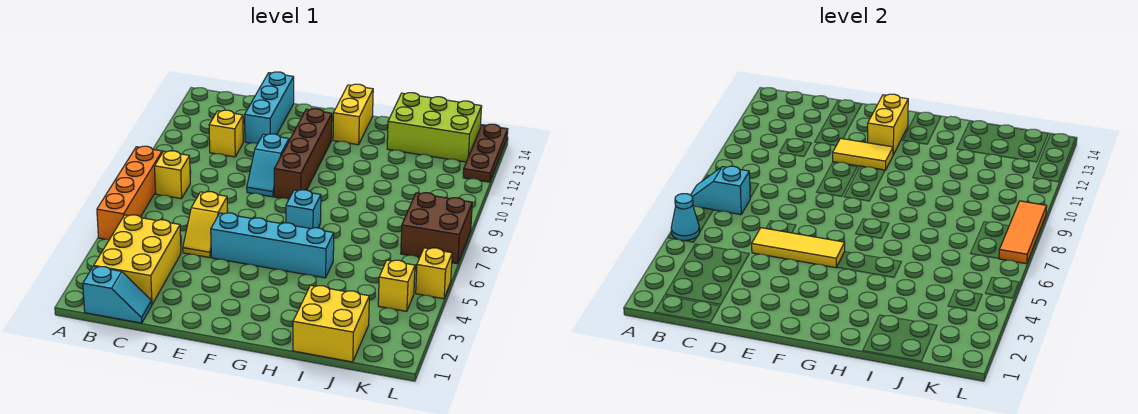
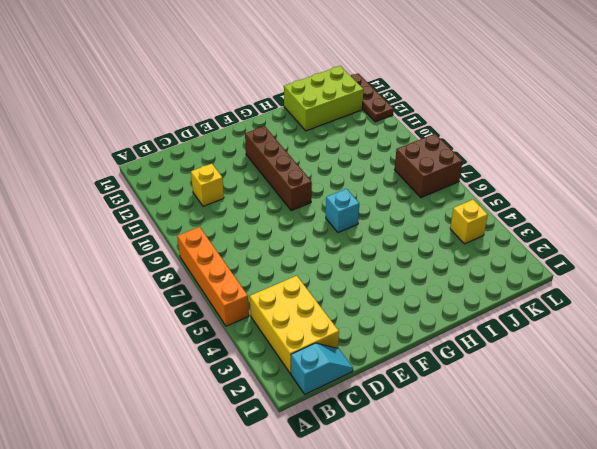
none -> yellow brick B8 level 1
none -> yellow slope D5:D6 level 1 top 6
none -> cyan brick D12:D14 level 1

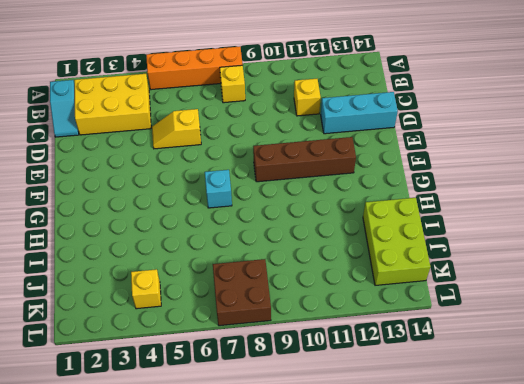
none -> cyan brick E5:H5 level 1
none -> cyan slope E9:E10 level 1 top 10
none -> yellow brick G13:G14 level 1

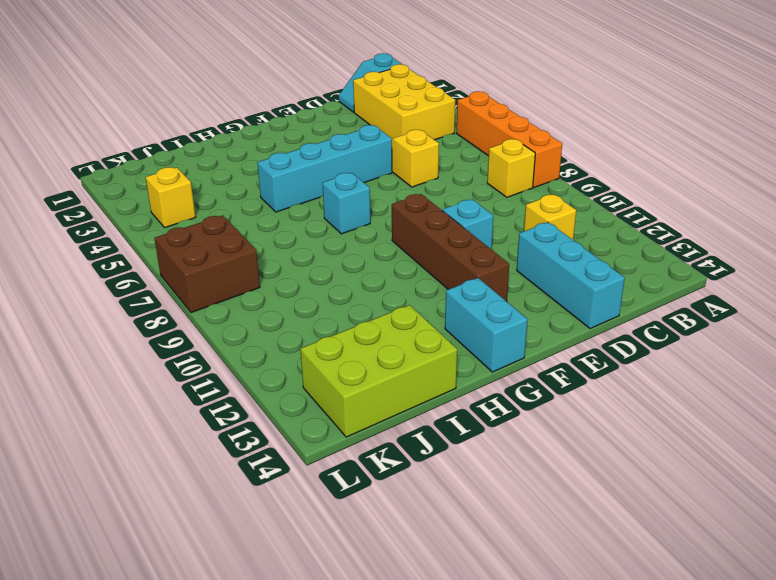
cyan brick G13:G14 level 1 -> yellow brick G13:G14 level 1
none -> yellow brick I1:J2 level 1
none -> yellow brick L5 level 1
none -> brown plate L12:L14 level 1

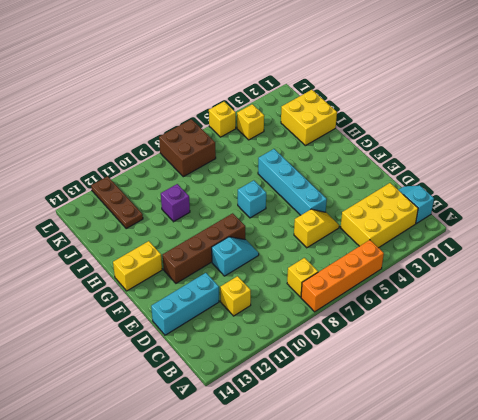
purple brick I10 level 1 -> none
brown plate J12:L12 level 1 -> brown plate L12:L14 level 1
none -> lime brick I13:K14 level 1
none -> cyan cone A5 level 2
none -> cyan slope A7:B7 level 2 top B

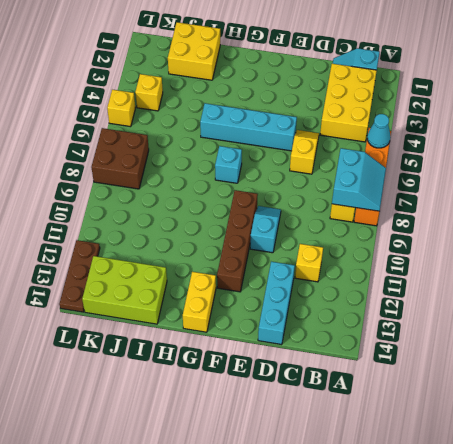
cyan slope A7:B8 level 2 top B -> cyan slope A7:B7 level 2 top B
none -> yellow tile D5:F5 level 2
none -> yellow tile E11:F11 level 2
none -> yellow brick F12:F13 level 2

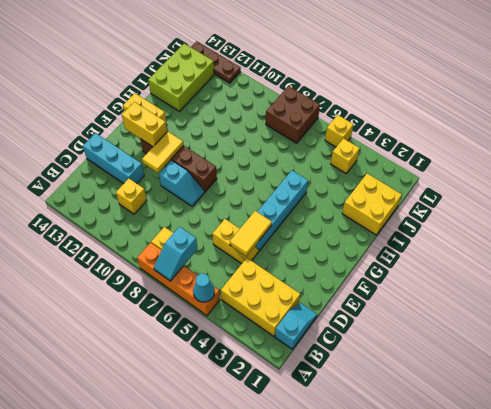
yellow tile D5:E5 level 2 -> yellow tile D5:F5 level 2
none -> cyan brick G7 level 1
none -> orange tile L7:L9 level 2

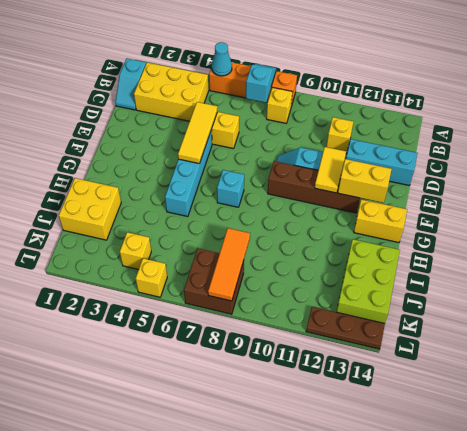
orange tile J8:L8 level 2 -> orange tile L7:L9 level 2

